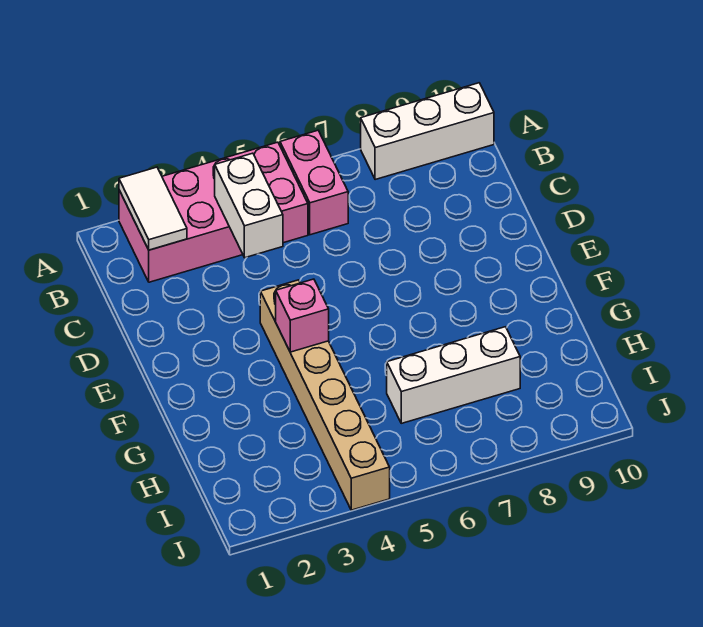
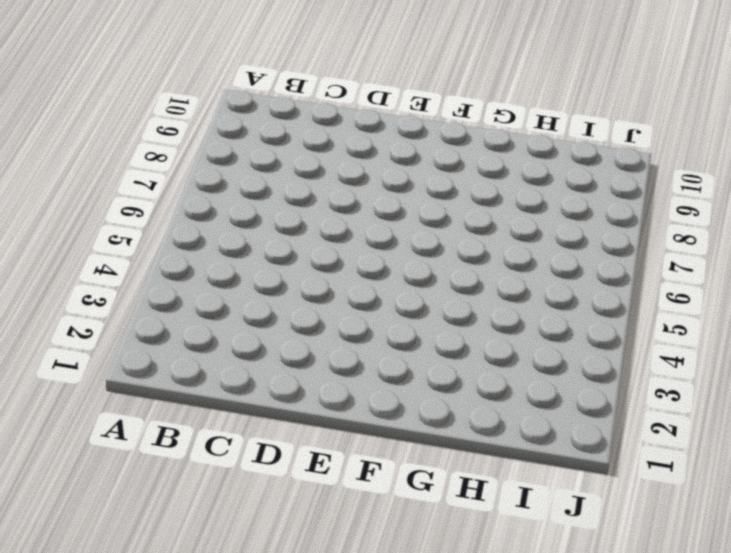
none -> pink brick A2:B5 level 1
none -> pink brick A6:B6 level 1

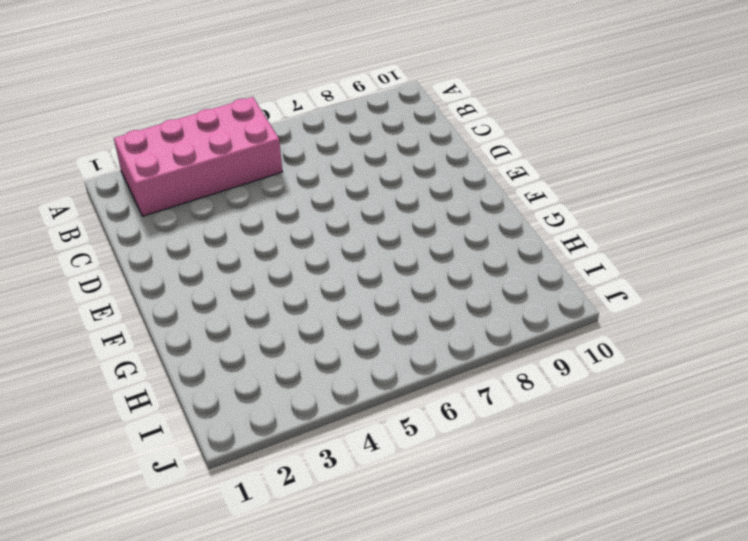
none -> pink brick A6:B6 level 1
none -> white brick A8:A10 level 1

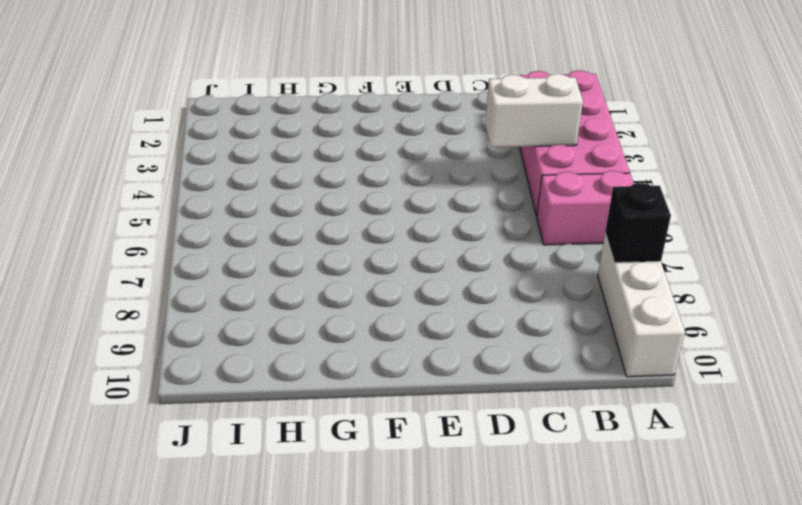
black brick A8 level 2 -> none
none -> tan brick E4:J4 level 1
none -> white brick H6:H8 level 1

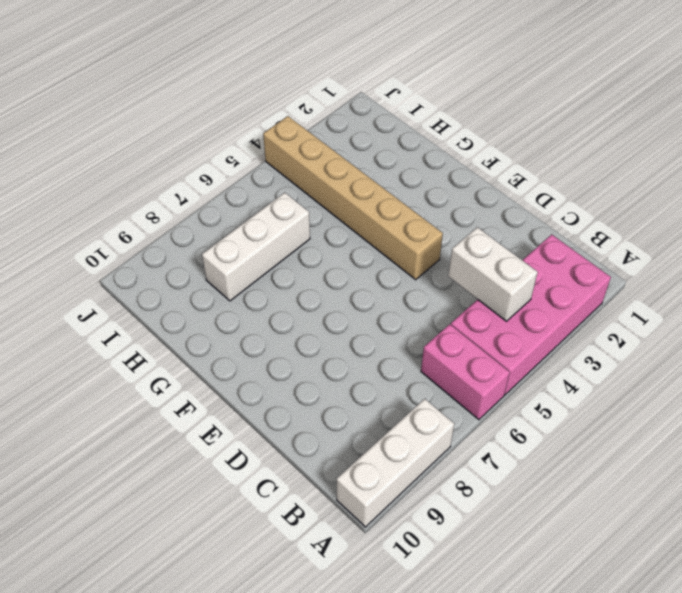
none -> white tile A2:B2 level 2
none -> pink brick F4 level 2

